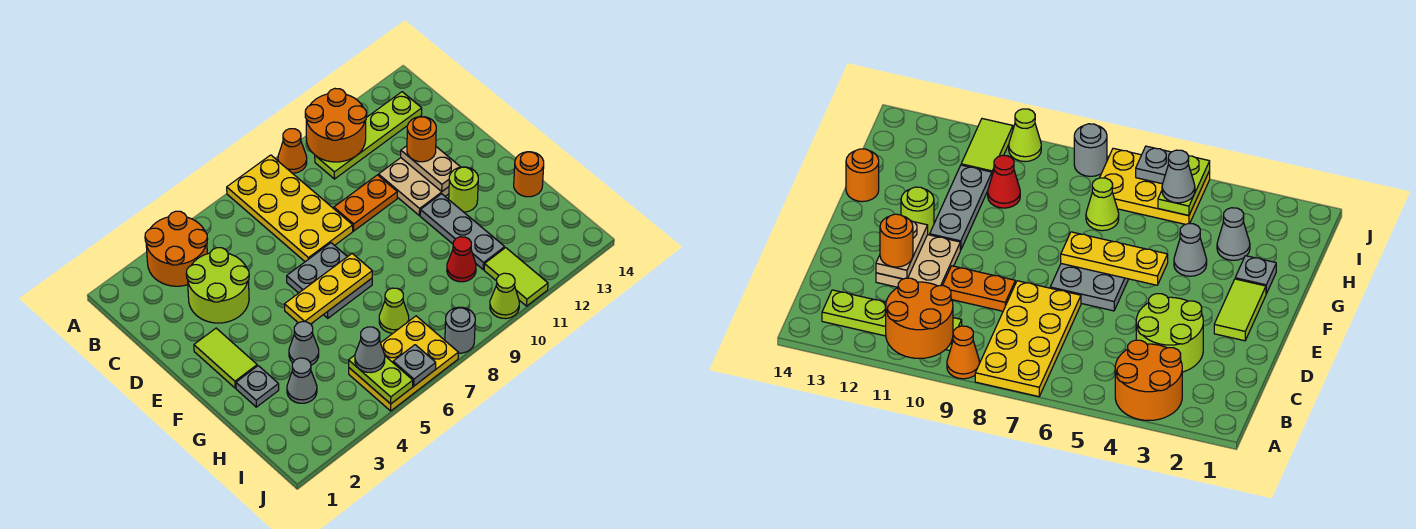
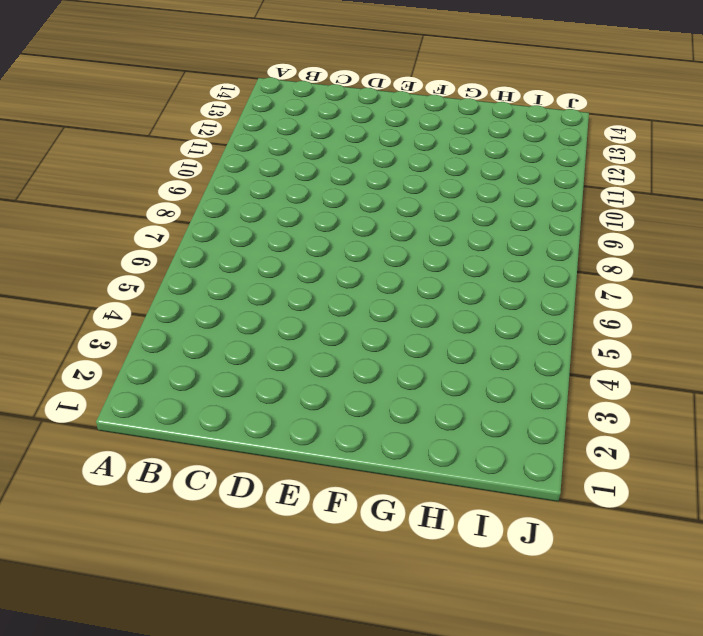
none -> orange round brick A3:B4 level 1
none -> yellow plate A7:D8 level 1
none -> orange cone A9 level 1

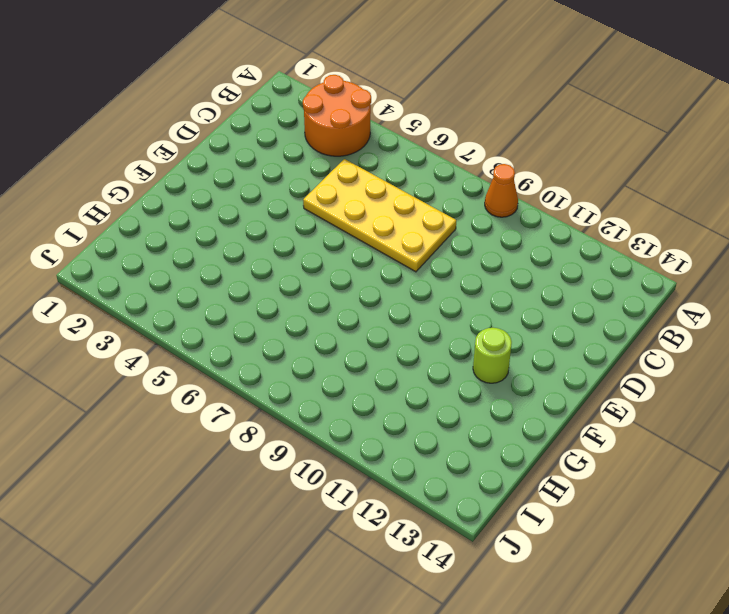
yellow plate C5:D8 level 1 -> yellow plate A7:D8 level 1
none -> lime plate B10:B13 level 1
none -> lime round brick C3:D4 level 1
none -> orange plate D9:D10 level 1

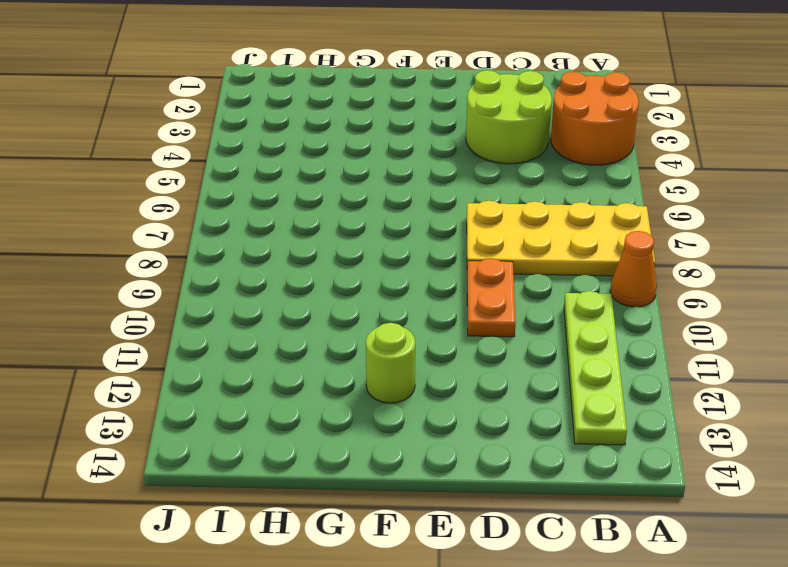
none -> tan plate D11:E12 level 1
none -> lime tile E2:F2 level 1
none -> grey plate E6:F7 level 1

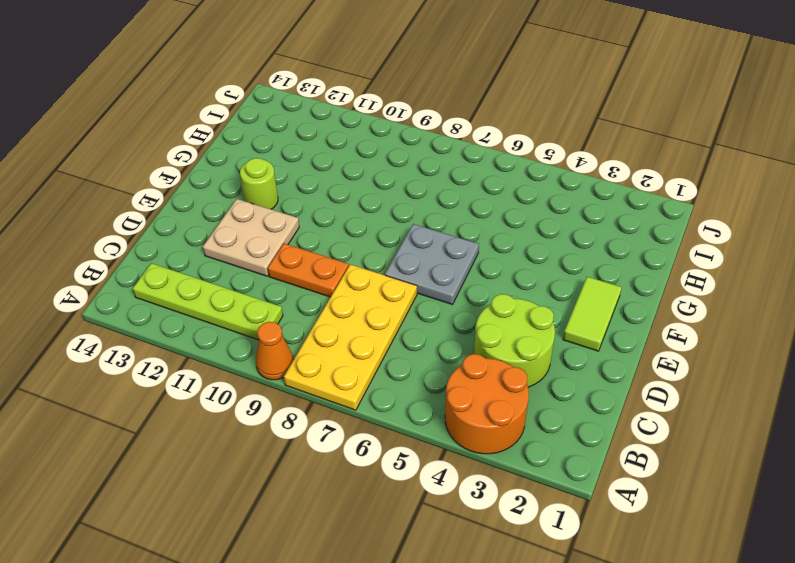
none -> grey plate F11:H11 level 1
none -> grey plate G2 level 1
none -> grey cone G4 level 1

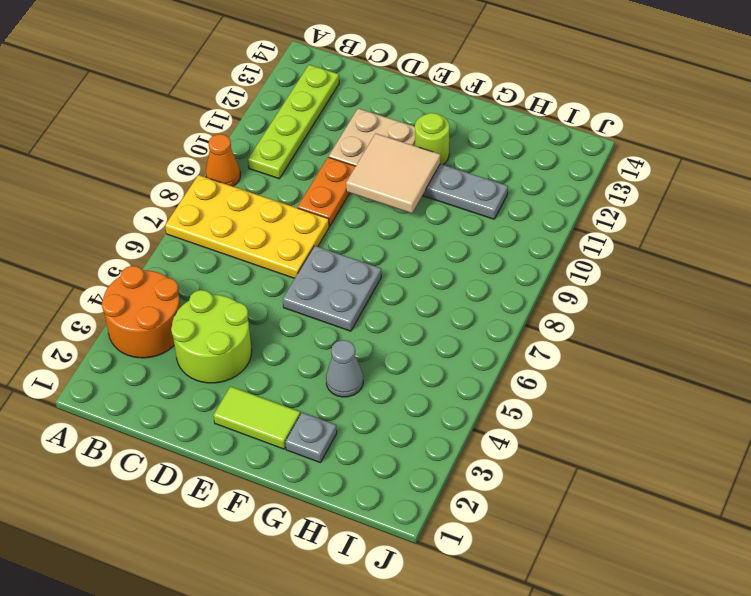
tan tile E10:F11 level 2 -> none
none -> orange round brick G14 level 1
none -> grey cone H3 level 1
none -> lime cone H7 level 1

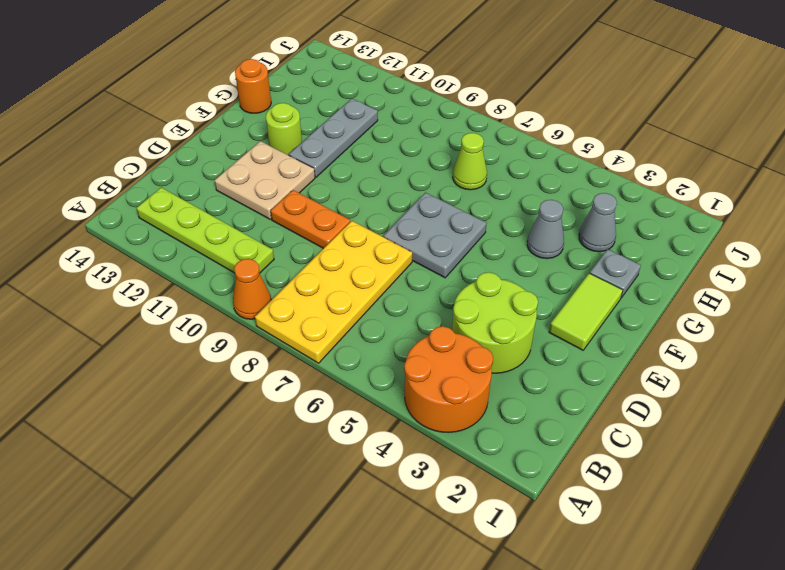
none -> red cone H10 level 1
none -> yellow plate I5:J7 level 1
none -> lime tile I11:J11 level 1

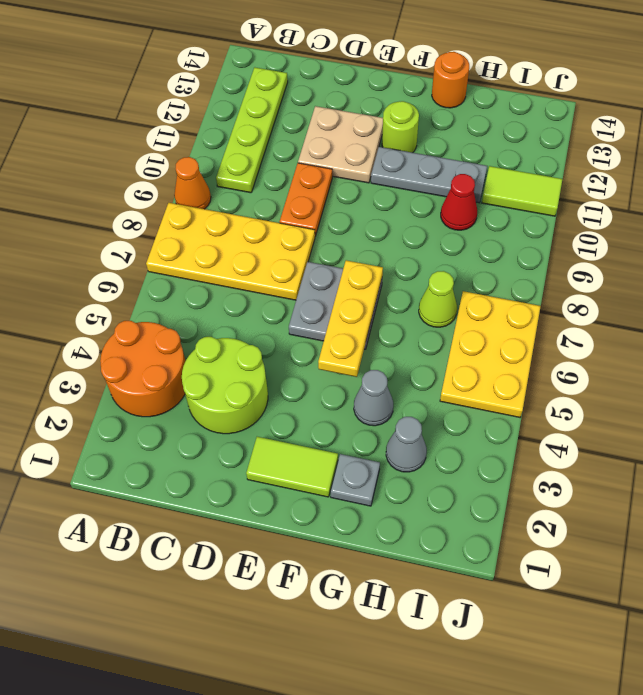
none -> grey round brick J8 level 1
none -> lime cone J10 level 1
none -> orange round brick A10:B11 level 2

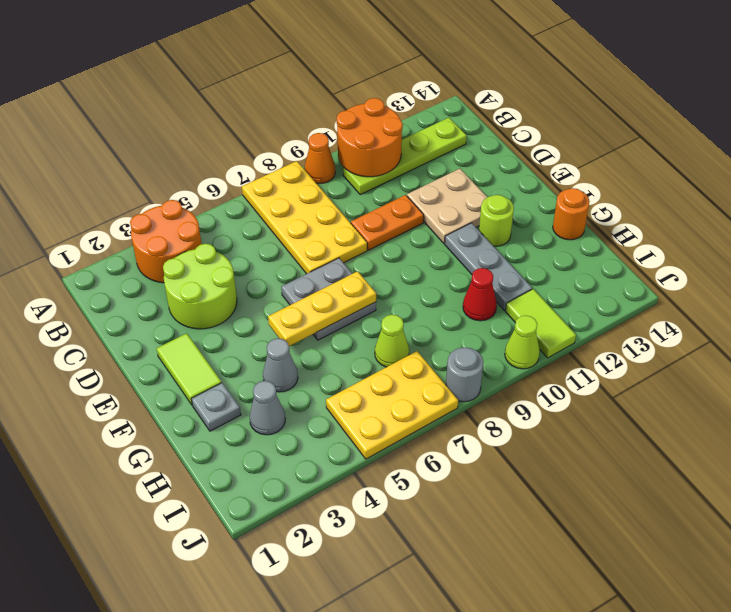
none -> tan plate D12:E12 level 2
none -> lime plate I5:J5 level 2
none -> grey plate J6 level 2

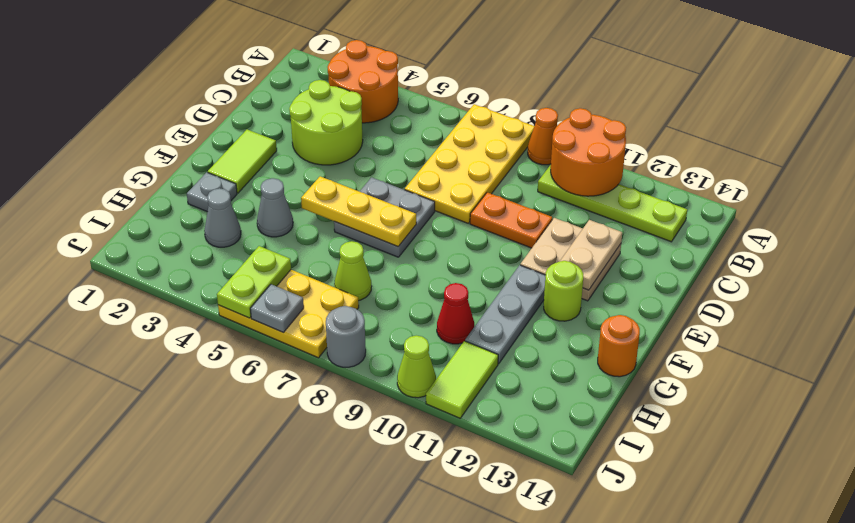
none -> orange round brick D12 level 3
none -> grey cone I5 level 3

